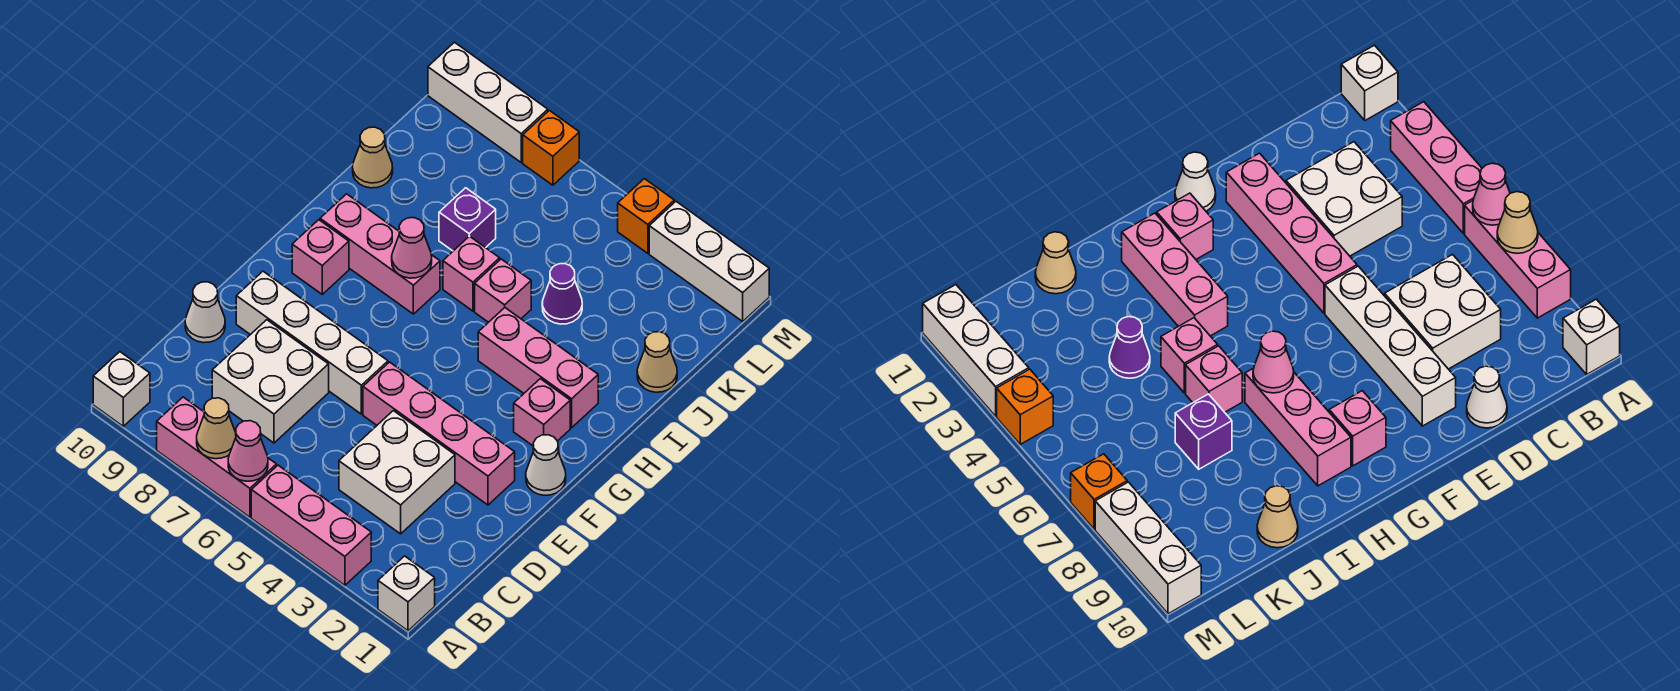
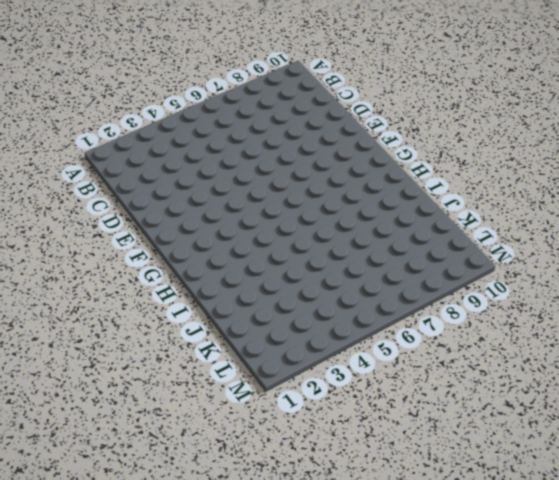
none -> white brick A1 level 1
none -> pink brick A3:A5 level 1
none -> pink brick A6:A8 level 1

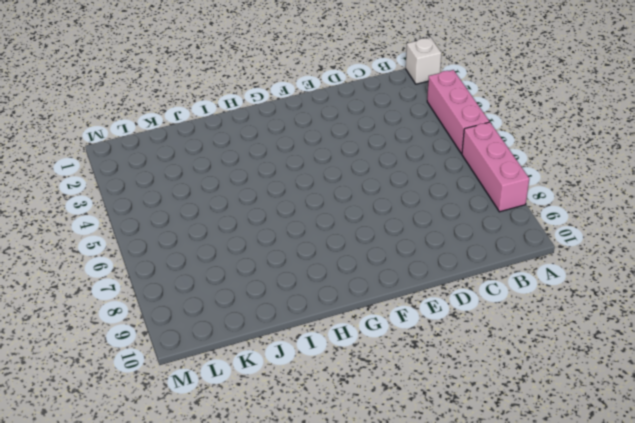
none -> white brick A10 level 1
none -> white brick C3:D4 level 1
none -> white brick C7:D8 level 1

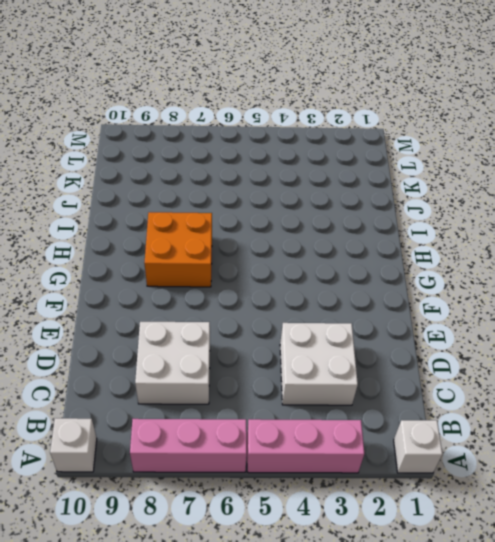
orange brick G7:H8 level 1 -> pink brick H7:H9 level 1
none -> white cone D10 level 1
none -> pink brick E2:E5 level 1
none -> white brick E6:E9 level 1

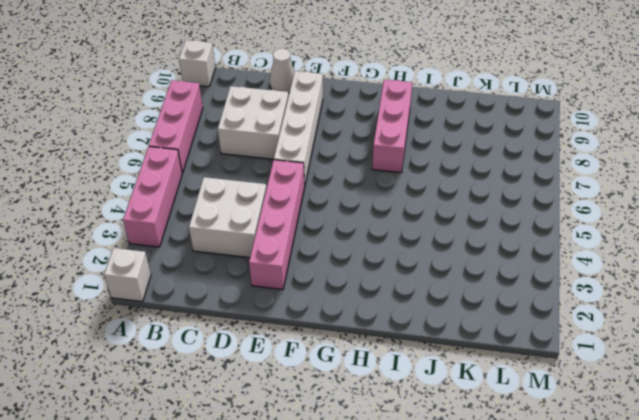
none -> white cone F1 level 1
none -> pink brick G2 level 1
none -> pink brick G9 level 1

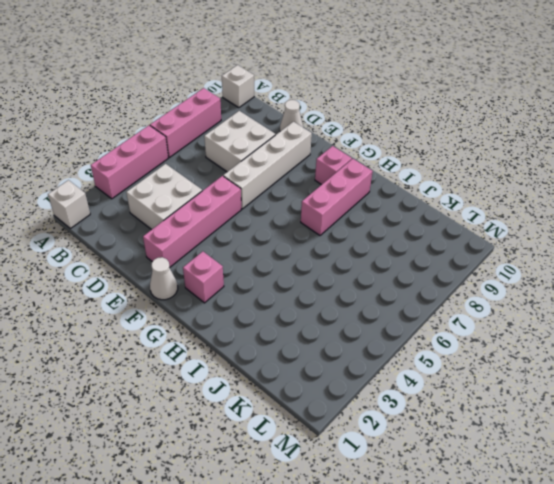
none -> pink brick H2:H4 level 1
none -> pink brick I5 level 1
none -> pink brick I6 level 1

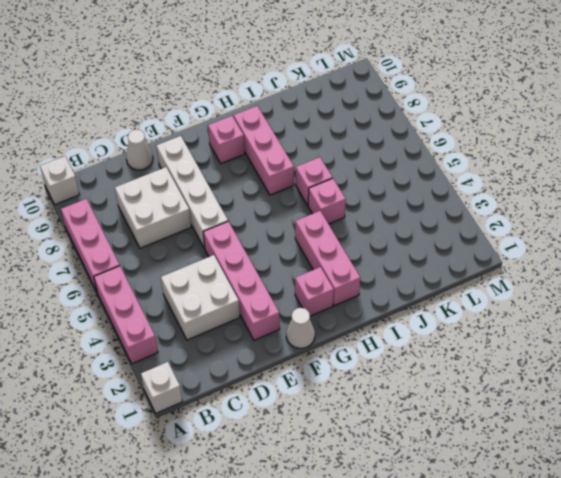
none -> tan cone J1 level 1
none -> purple cone J4 level 1
none -> purple brick J7 level 1

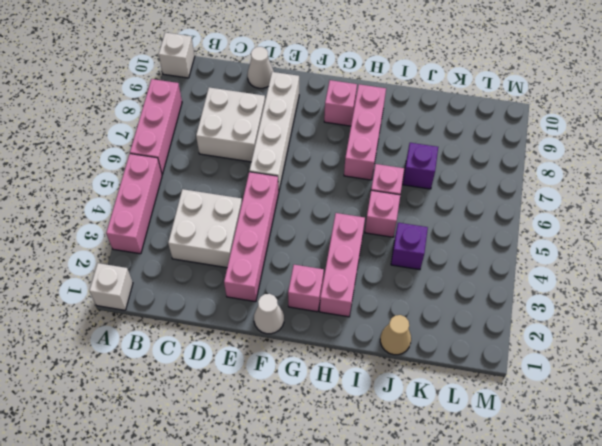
purple brick J4 level 1 -> purple cone J4 level 1
none -> tan cone J10 level 1
none -> white brick M1:M3 level 1
none -> orange brick M4 level 1

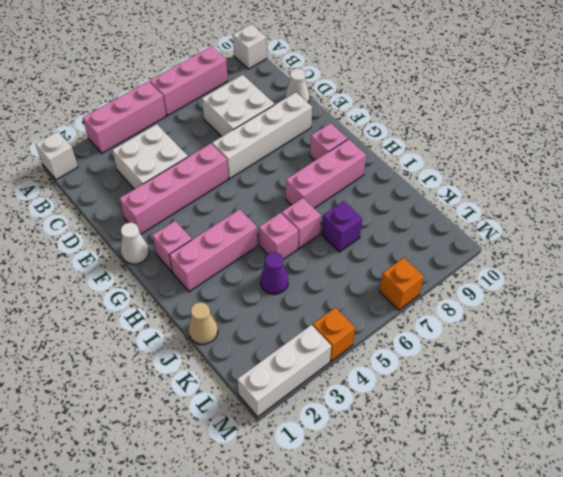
none -> tan cone J10 level 1
none -> white brick M8:M10 level 1
none -> pink cone A6 level 2

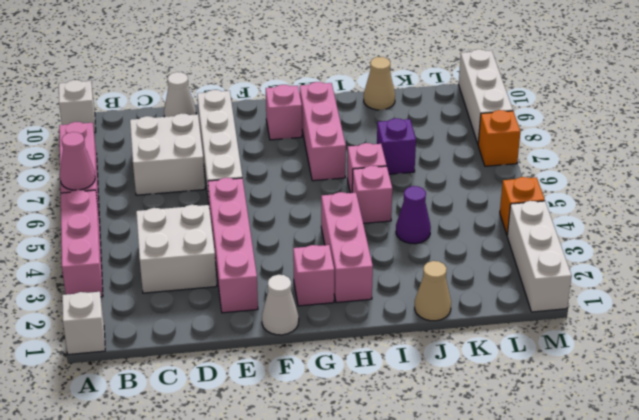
none -> tan cone A7 level 2
none -> pink cone H7 level 2

